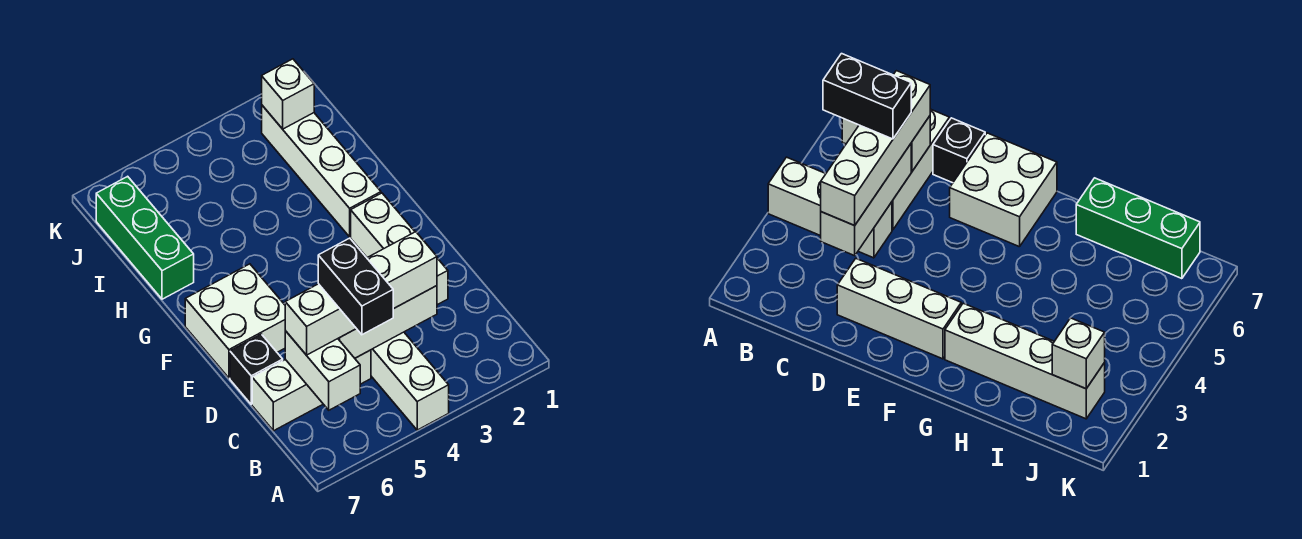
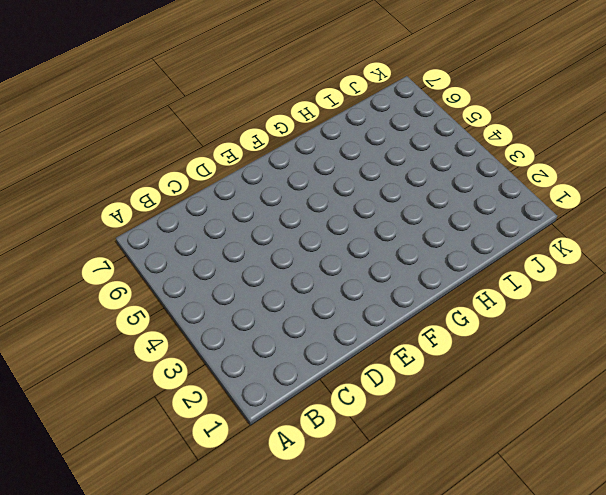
none -> white brick A4:C4 level 1
none -> white brick C5:C7 level 1
none -> white brick D2:F2 level 1

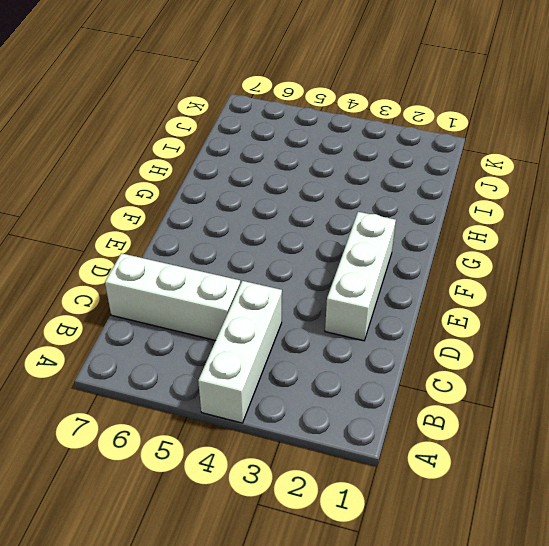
none -> black brick D7 level 1
none -> white brick E6:F7 level 1
none -> white brick G2:J2 level 1

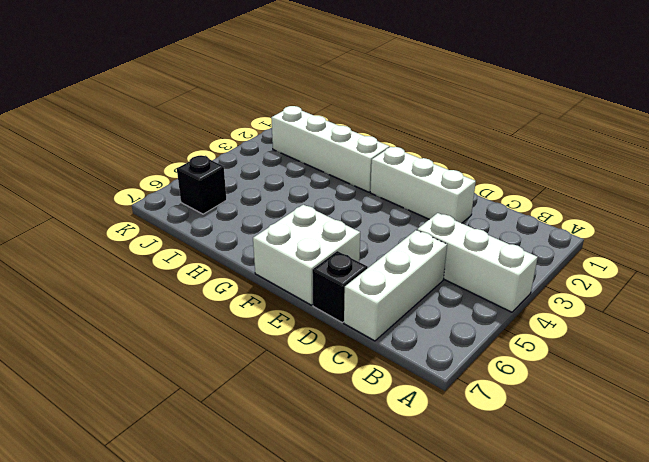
black brick J6 level 1 -> none
none -> green brick H7:J7 level 1
none -> white brick B6:C6 level 2
none -> white brick C3:C5 level 2

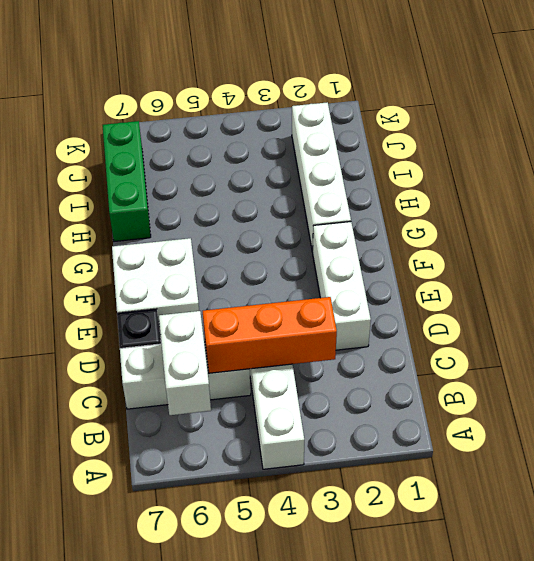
orange brick C3:C5 level 2 -> white brick C3:C5 level 2
none -> white brick J2 level 2
none -> white brick C3:C6 level 3
none -> black brick B5:C5 level 4

